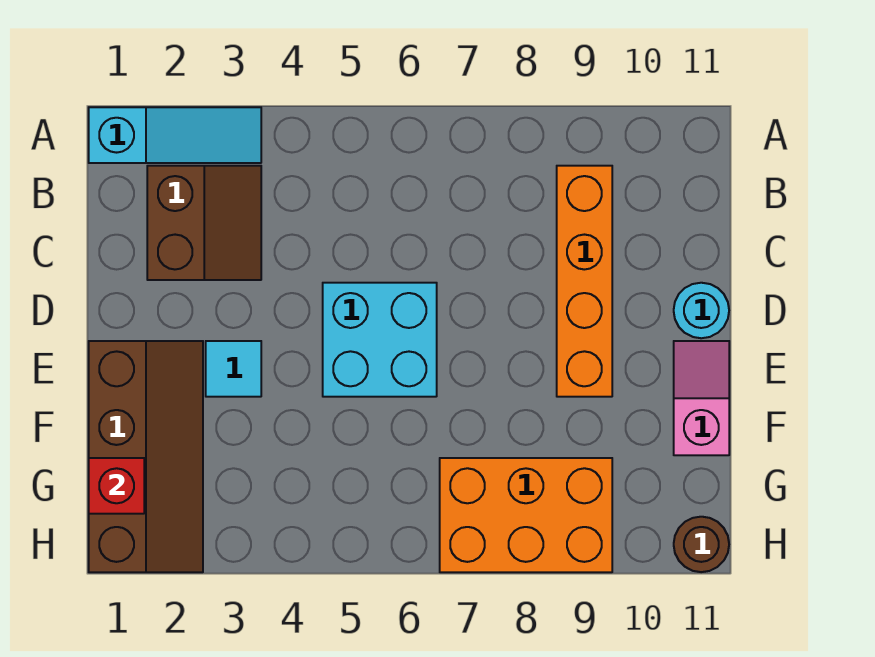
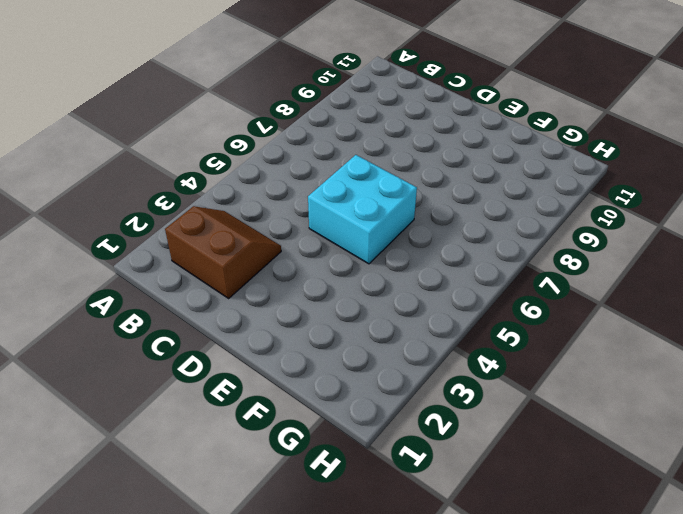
none -> cyan slope A1:A3 level 1 top 1
none -> orange brick B9:E9 level 1

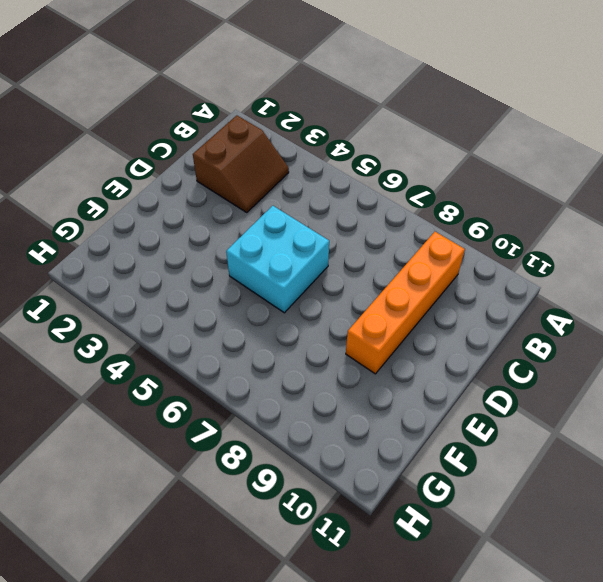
none -> cyan slope A1:A3 level 1 top 1
none -> cyan round brick D11 level 1

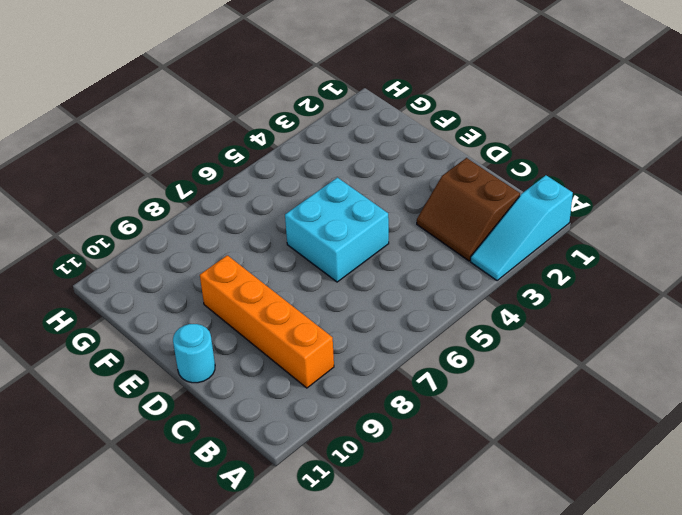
none -> brown slope E1:H2 level 1 top 1
none -> cyan tile E3 level 1

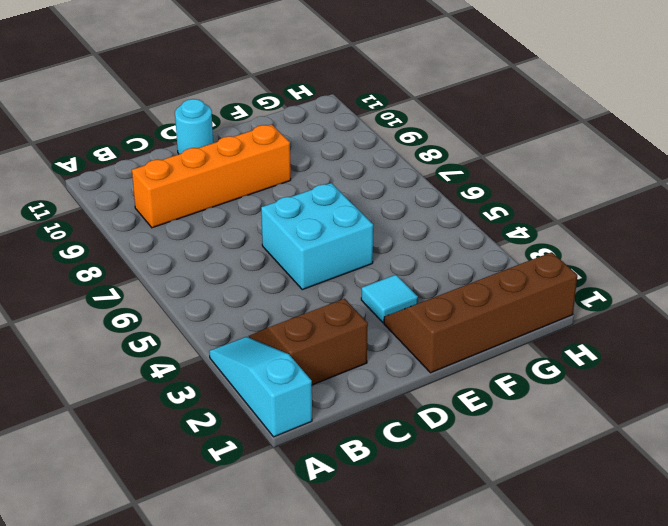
none -> pink slope E11:F11 level 1 top F
none -> orange brick G7:H9 level 1

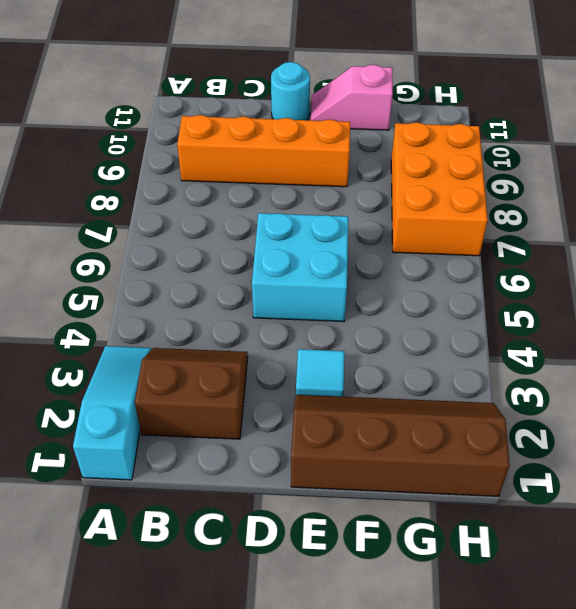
none -> brown round brick H11 level 1
none -> red brick G1 level 2

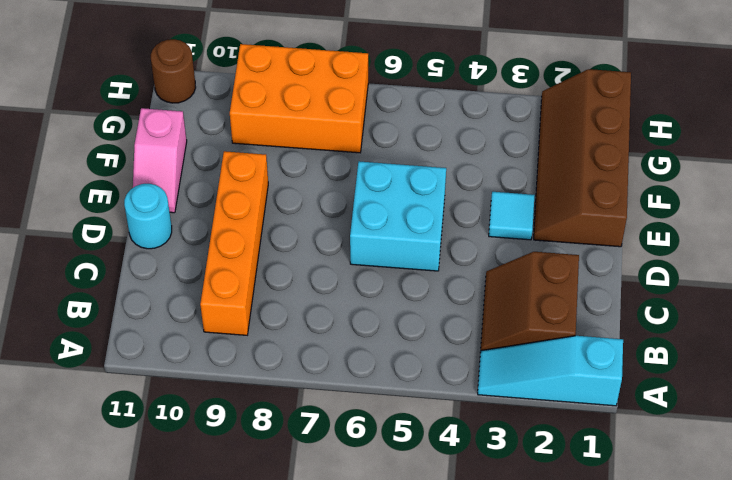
none -> red brick G1 level 2

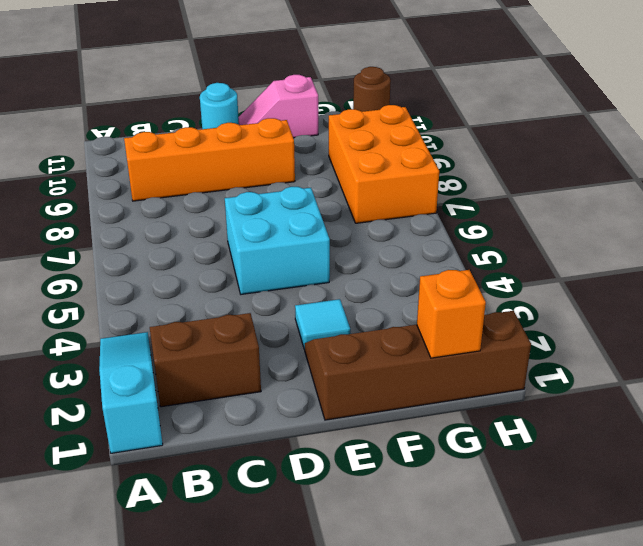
orange brick G1 level 2 -> red brick G1 level 2

